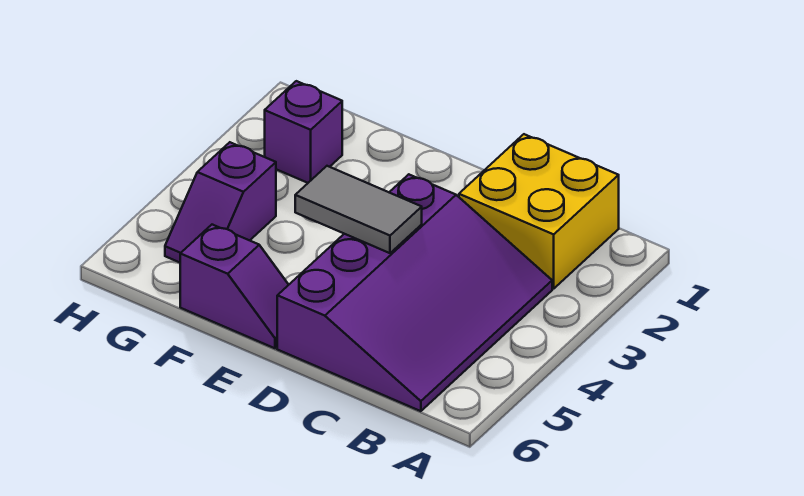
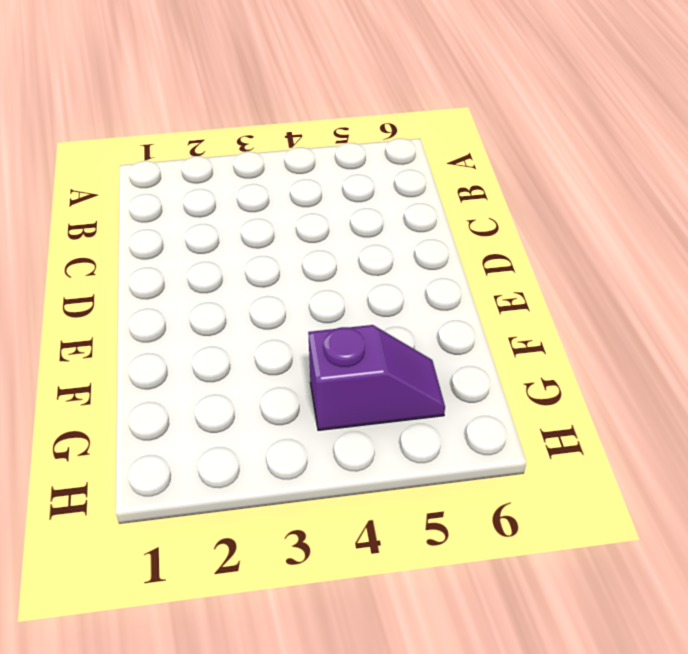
none -> yellow brick B1:C2 level 1
none -> purple slope B3:D6 level 1 top D

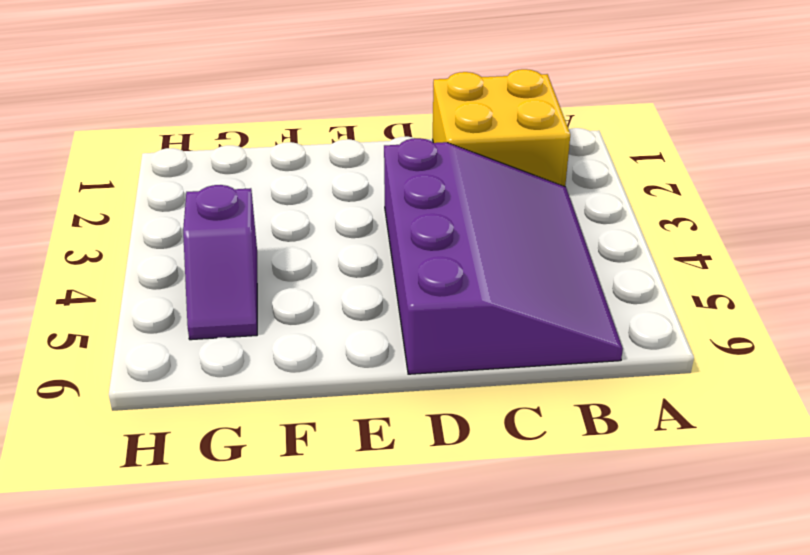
none -> purple slope E6:F6 level 1 top F
none -> purple brick G2 level 1

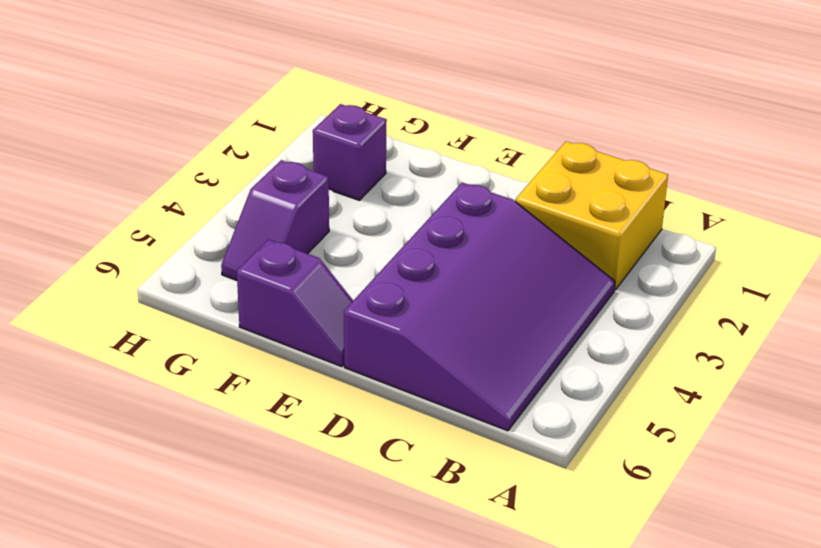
none -> grey tile D4:E4 level 2

